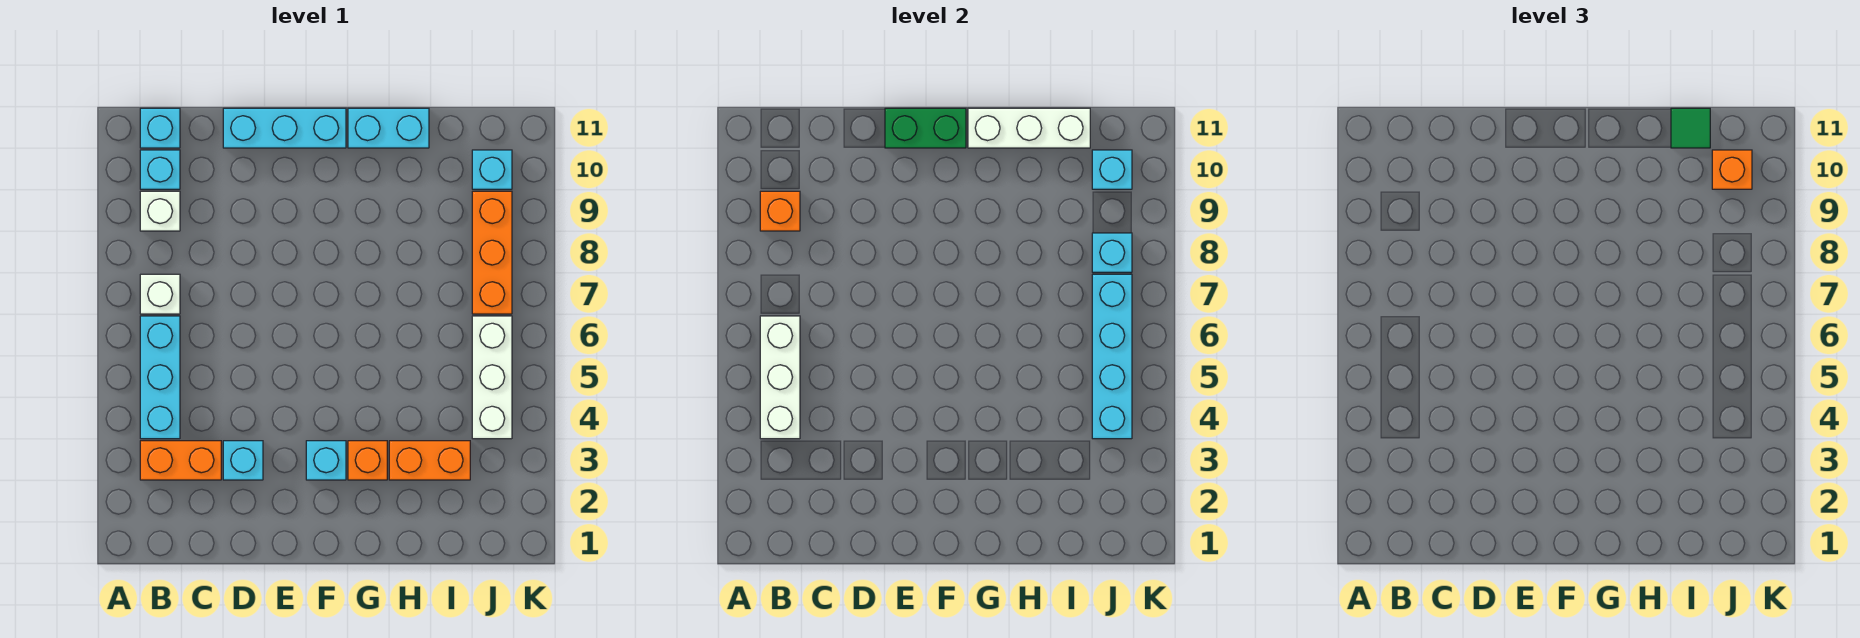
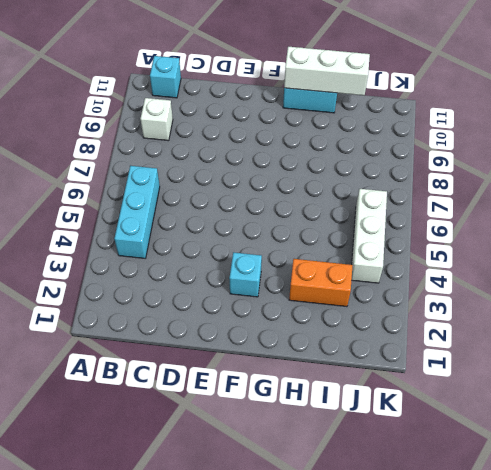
none -> orange brick B3:C3 level 1
none -> white brick B7 level 1
none -> cyan brick B10 level 1

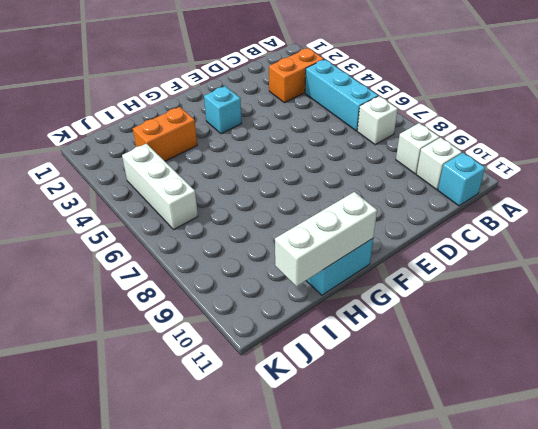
white brick B10 level 1 -> cyan brick B10 level 1
none -> cyan brick D3 level 1
none -> cyan brick D11:F11 level 1
none -> orange brick G3 level 1

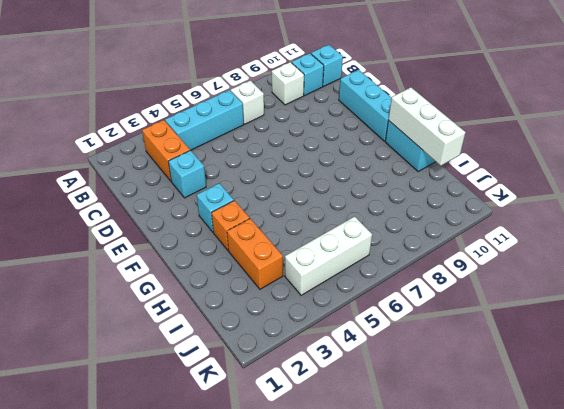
none -> orange brick J7:J9 level 1
none -> cyan brick J10 level 1
none -> white brick B4:B6 level 2

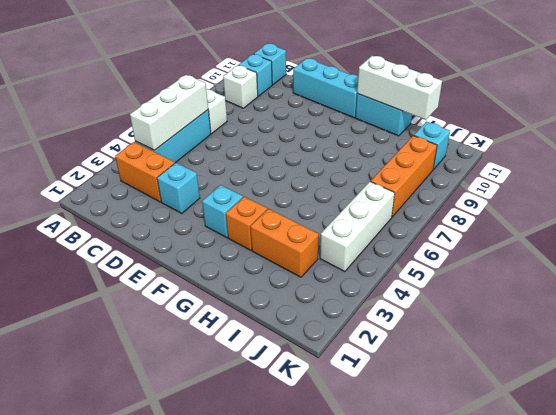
none -> orange brick B9 level 2
none -> green brick E11:F11 level 2
none -> cyan brick J4:J7 level 2

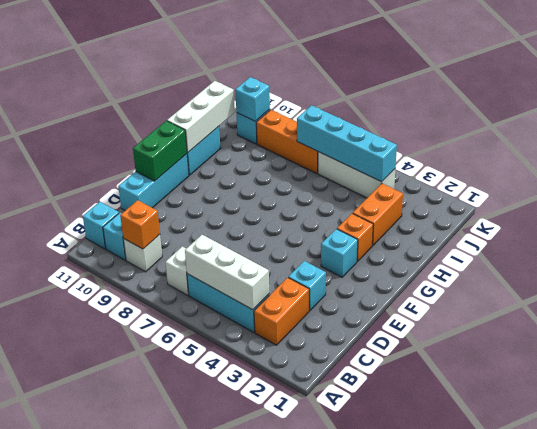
none -> cyan brick J8 level 2
none -> green tile I11 level 3
none -> orange brick J10 level 3

